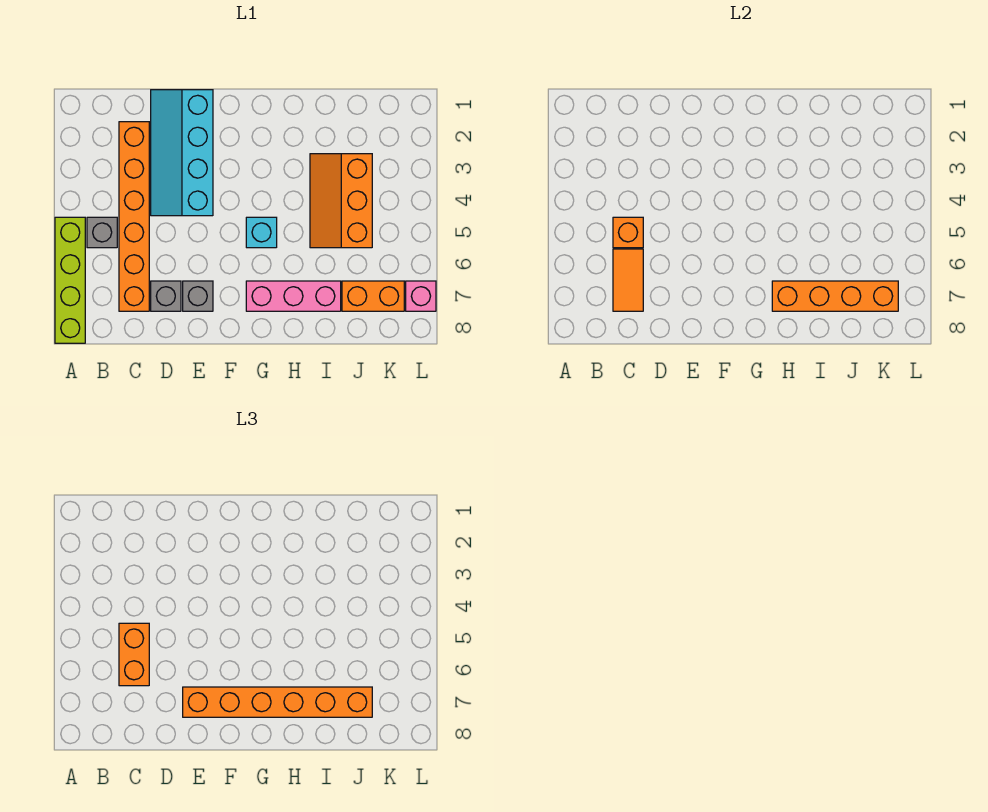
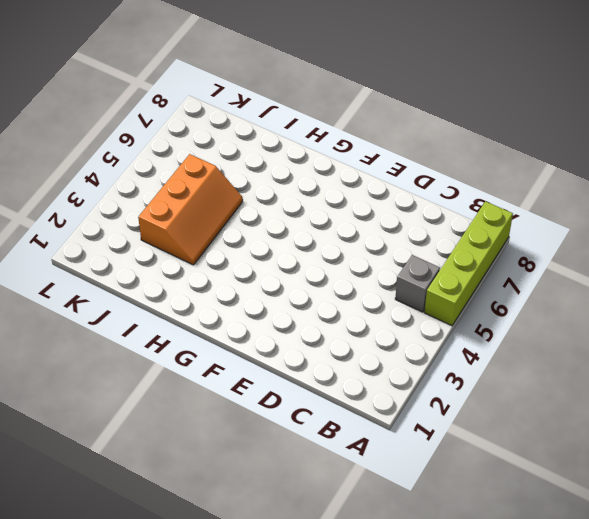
none -> orange brick C2:C7 level 1
none -> cyan slope D1:E4 level 1 top E
none -> grey brick D7 level 1

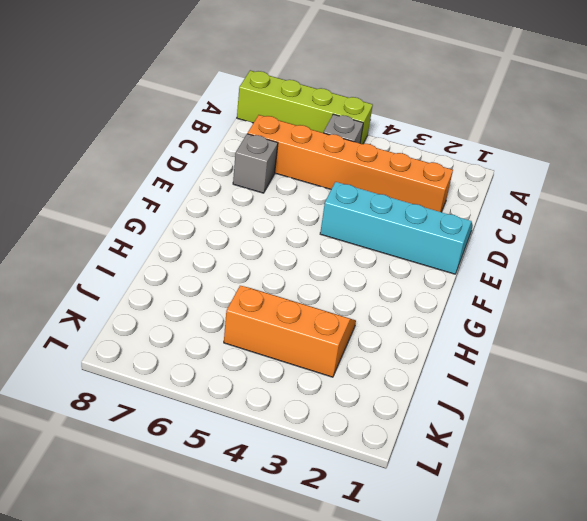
none -> grey brick E7 level 1
none -> cyan brick G5 level 1
none -> pink brick G7:I7 level 1

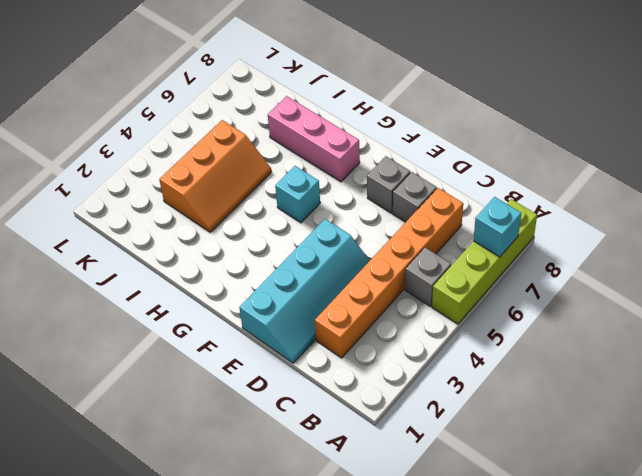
cyan brick A7 level 2 -> none
none -> orange brick J7:K7 level 1
none -> pink brick L7 level 1
none -> orange brick C5 level 2

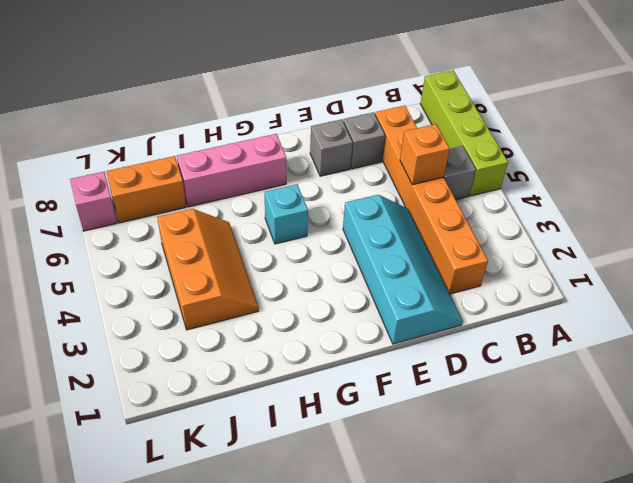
none -> orange tile C6:C7 level 2
none -> orange brick H7:K7 level 2
none -> orange brick C5:C6 level 3

